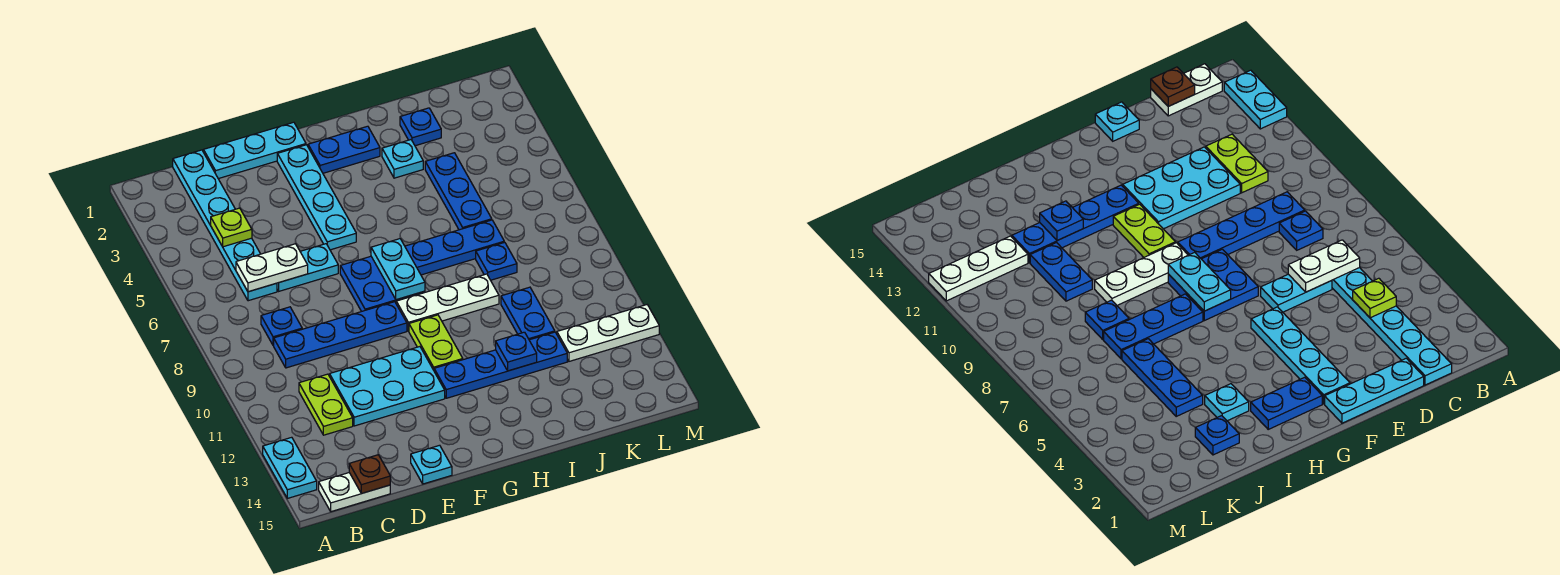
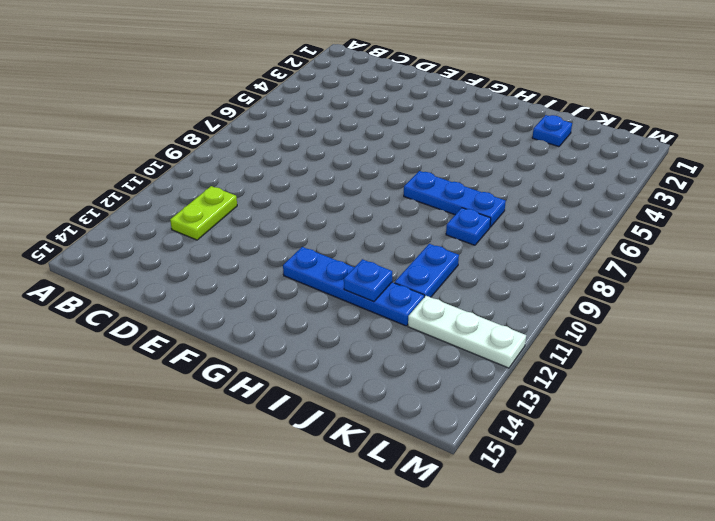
none -> cyan plate A13:A14 level 1
none -> white plate B15:C15 level 1
none -> cyan plate C1:C6 level 1

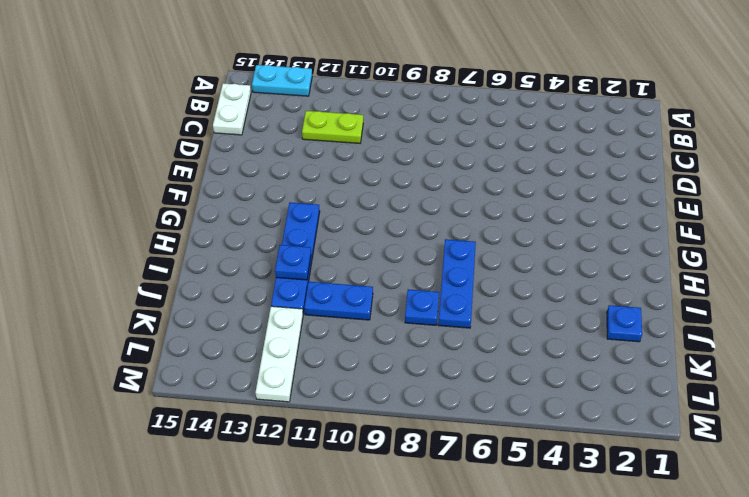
none -> cyan plate C1:C6 level 1
none -> blue plate C8 level 1
none -> blue plate C9:F9 level 1

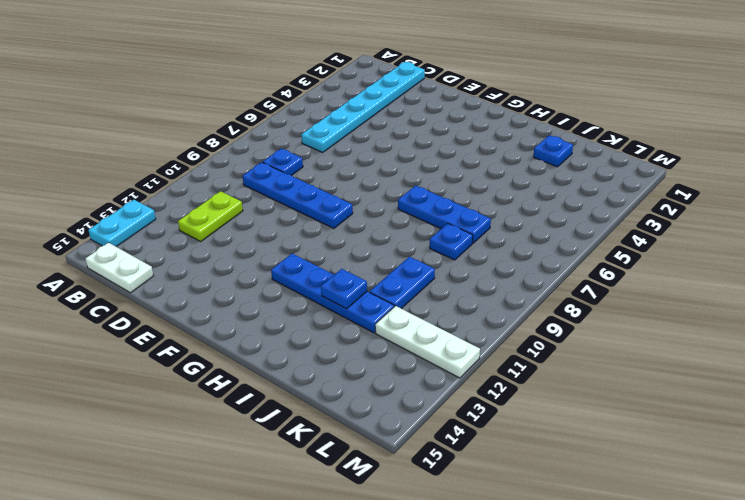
none -> cyan plate D1:F1 level 1
none -> cyan plate D6:E6 level 1
none -> cyan plate D11:F12 level 1

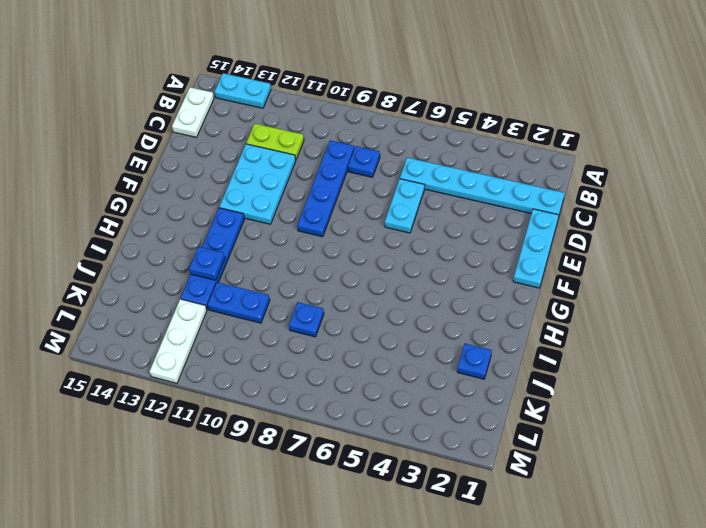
none -> cyan plate E15 level 1
none -> cyan plate F2:F5 level 1
none -> blue plate F7:G8 level 1

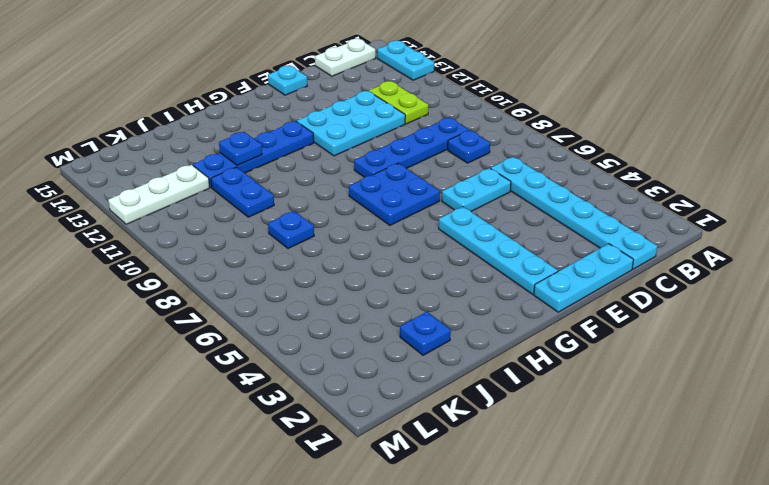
none -> blue plate G2:H2 level 1
none -> white plate G9:I9 level 1
none -> lime plate G10:G11 level 1

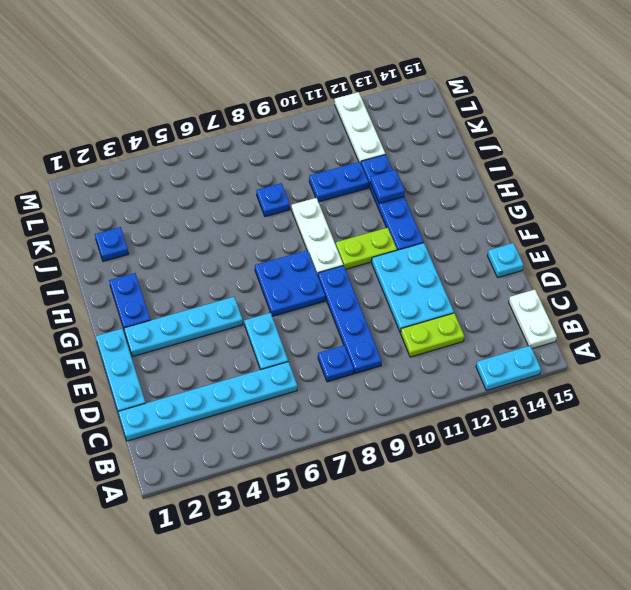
none -> blue plate H7:J7 level 1
none -> cyan plate I3 level 1
none -> blue plate J4:J6 level 1

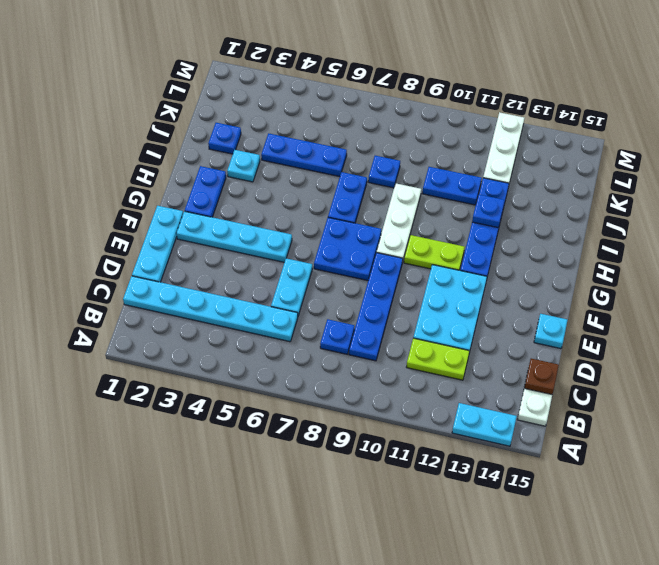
blue plate H7:I7 level 1 -> blue plate H7:J7 level 1
none -> lime plate C4 level 2
none -> white plate C6:D6 level 2
none -> cyan plate G7:G8 level 2

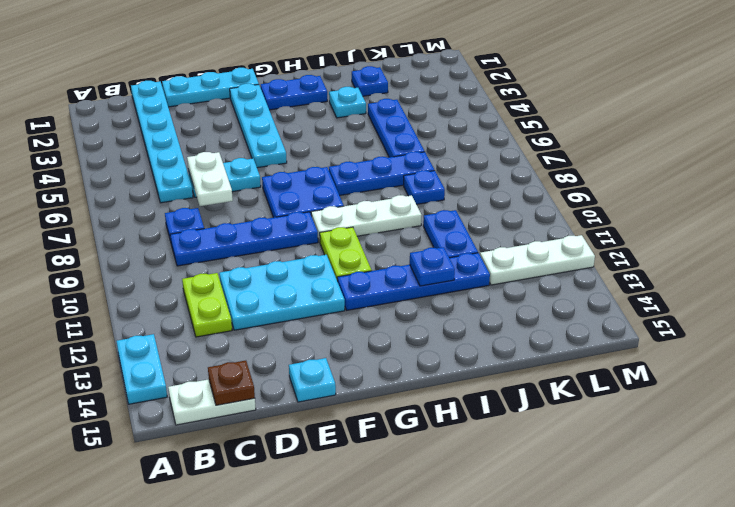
white plate D6:D7 level 2 -> white plate C6:D6 level 2
none -> lime plate C4 level 2
none -> cyan plate G7:G8 level 2

